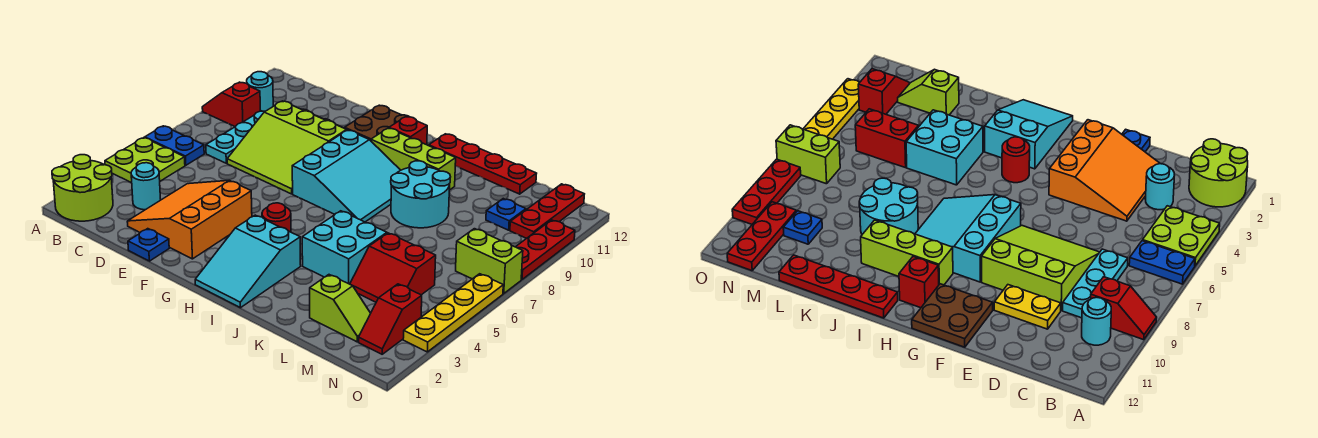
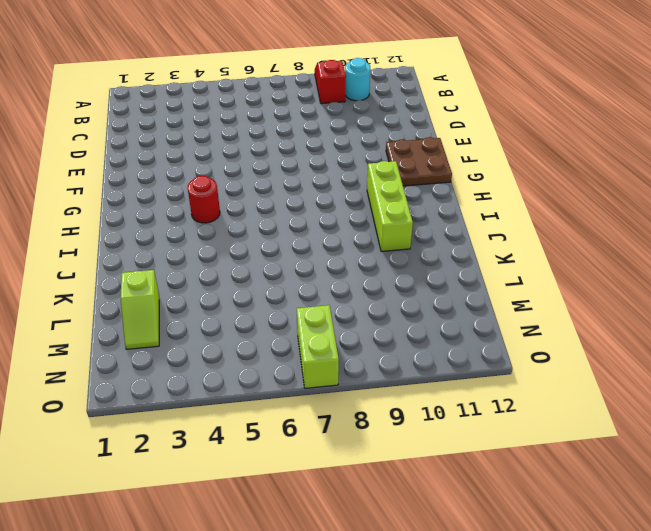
none -> lime round brick A1:B2 level 1
none -> lime plate A4:B5 level 1
none -> blue plate A6:B6 level 1

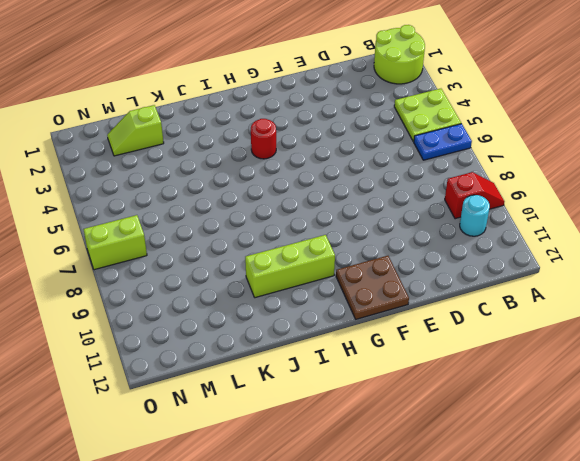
none -> cyan round brick C3 level 1
none -> cyan plate C7:C9 level 1
none -> orange slope D2:F4 level 1 top F

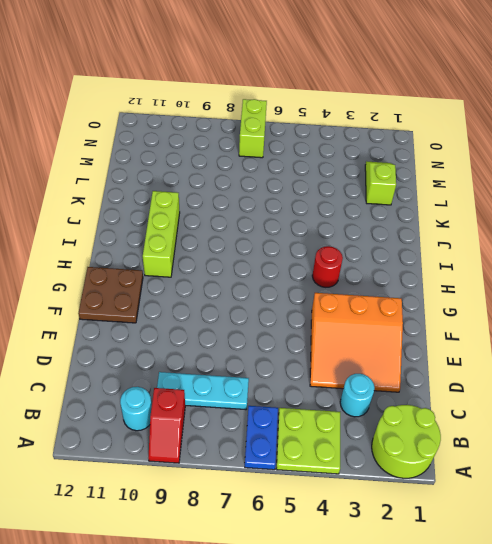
none -> lime slope D7:F9 level 1 top 9
none -> yellow plate D10:E10 level 1
none -> blue plate E1 level 1

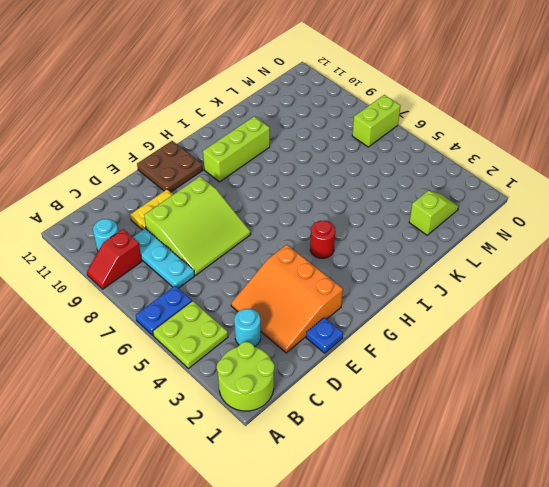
none -> cyan slope G7:I9 level 1 top G
none -> cyan slope H1:I3 level 1 top 3
none -> red brick H11 level 1

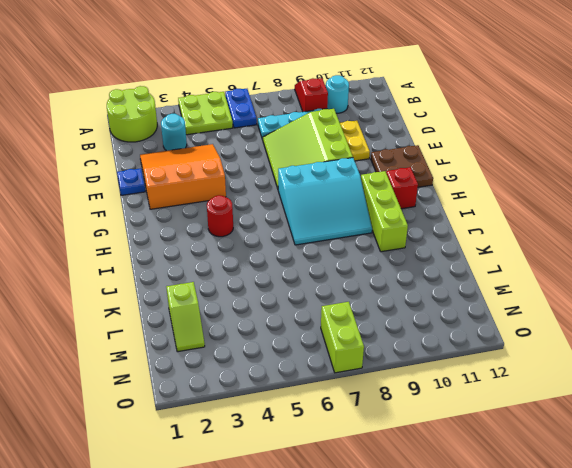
none -> cyan slope H1:I3 level 1 top 3
none -> red plate I12:L12 level 1
none -> cyan brick J4:K5 level 1

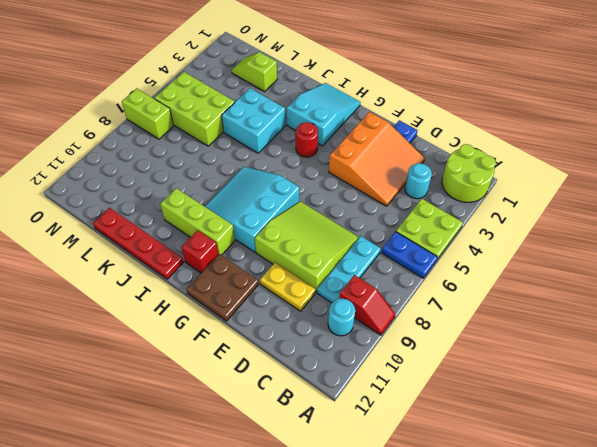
lime brick L5:N6 level 1 -> red slope L4:M5 level 1 top 5
none -> cyan round brick J8:K9 level 1
none -> blue plate M10 level 1
none -> red slope N2:N3 level 1 top 3

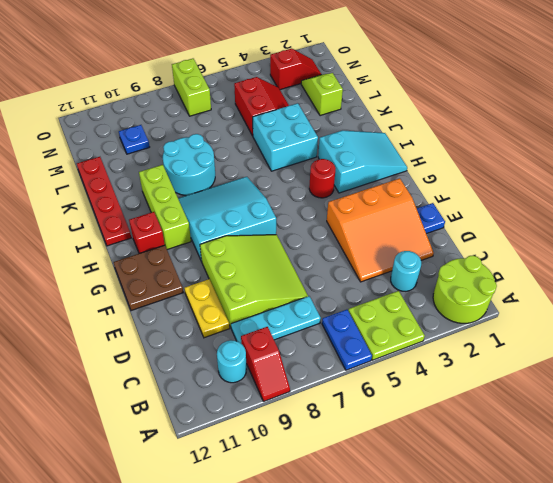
none -> red plate N10:N12 level 1
none -> yellow plate O3:O6 level 1
none -> red plate O8:O10 level 1

